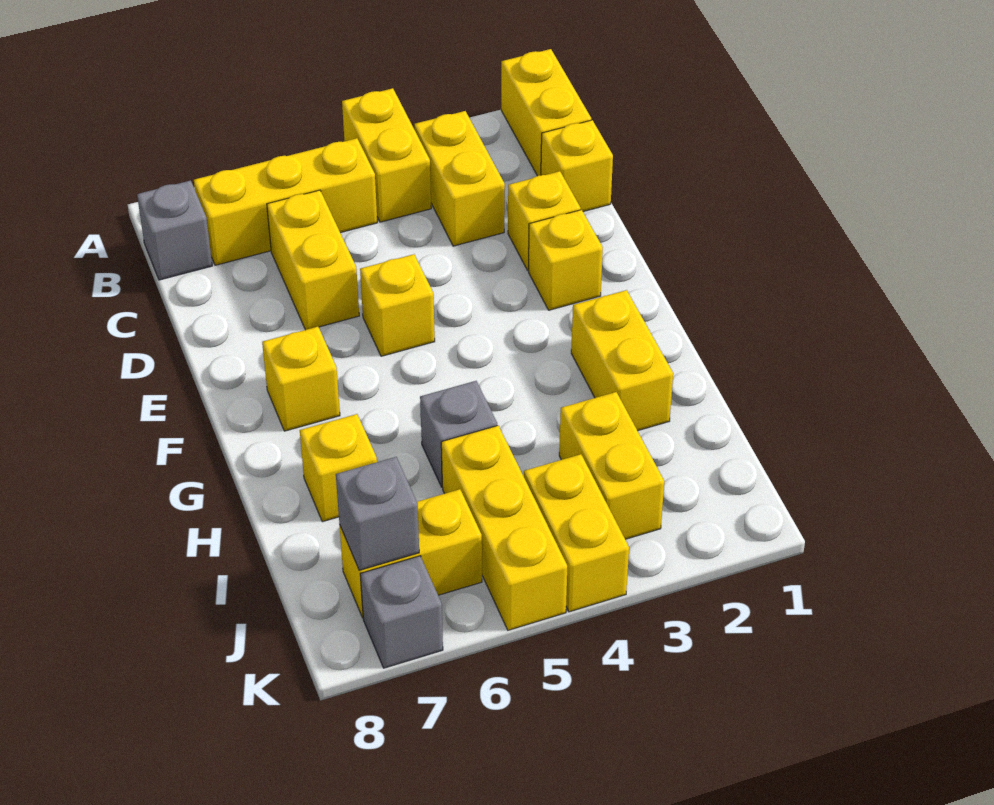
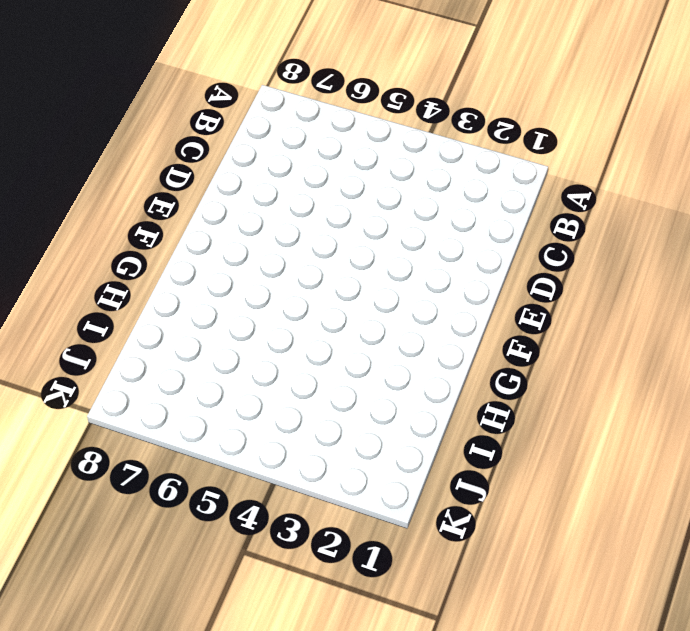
none -> yellow brick A1:B1 level 1
none -> yellow brick A4:B4 level 1
none -> yellow brick B3:C3 level 1

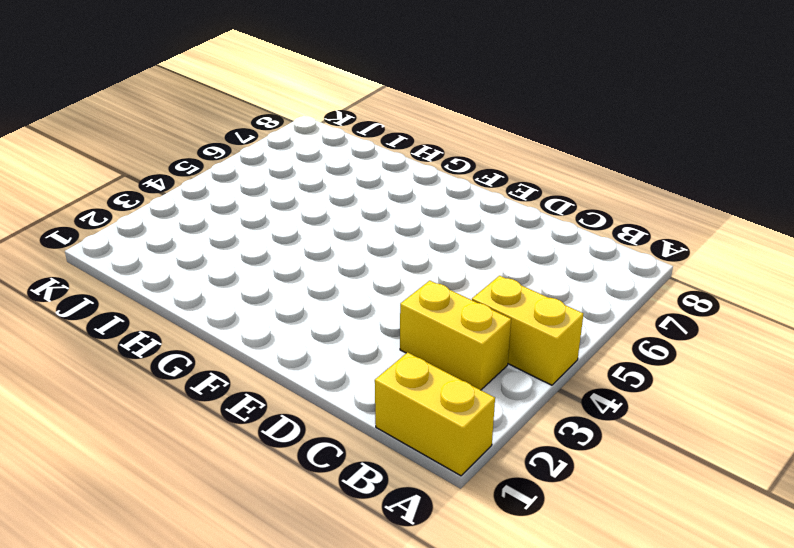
none -> yellow brick B5:B7 level 1
none -> grey brick B8 level 1
none -> yellow brick C1 level 1

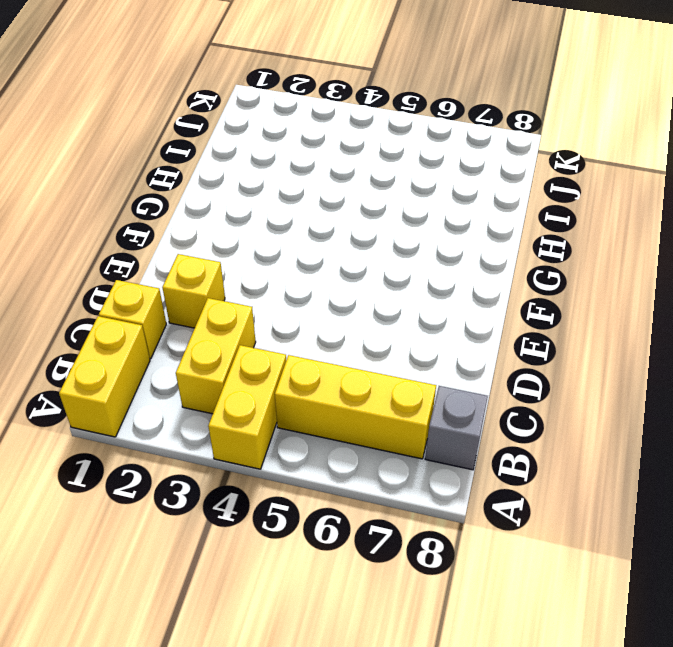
none -> yellow brick C6:D6 level 1
none -> yellow brick E2 level 1
none -> yellow brick E5 level 1

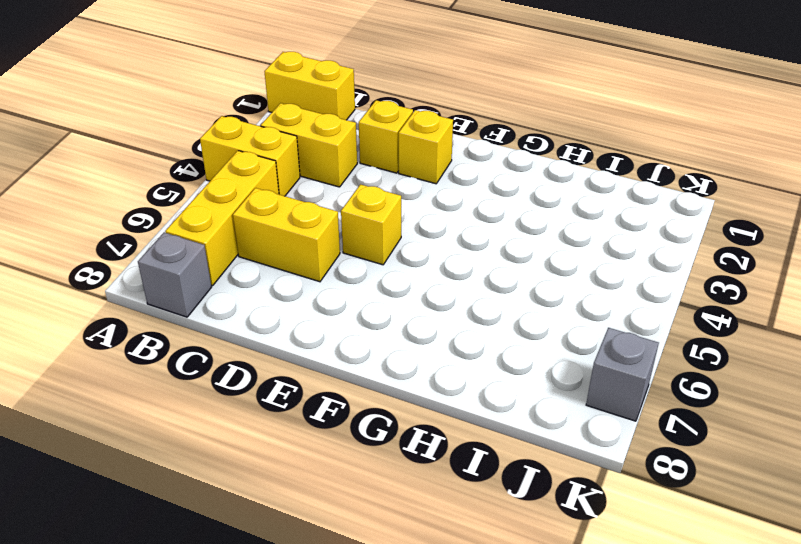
none -> yellow brick C1 level 1
none -> yellow brick F7 level 1
none -> yellow brick G2:H2 level 1

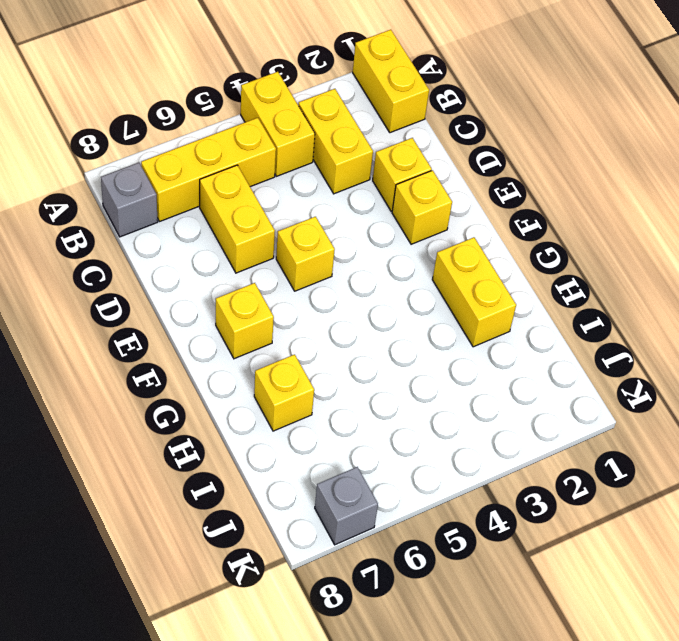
none -> yellow brick C1 level 1
none -> grey brick H5 level 1
none -> yellow brick I3:J3 level 1

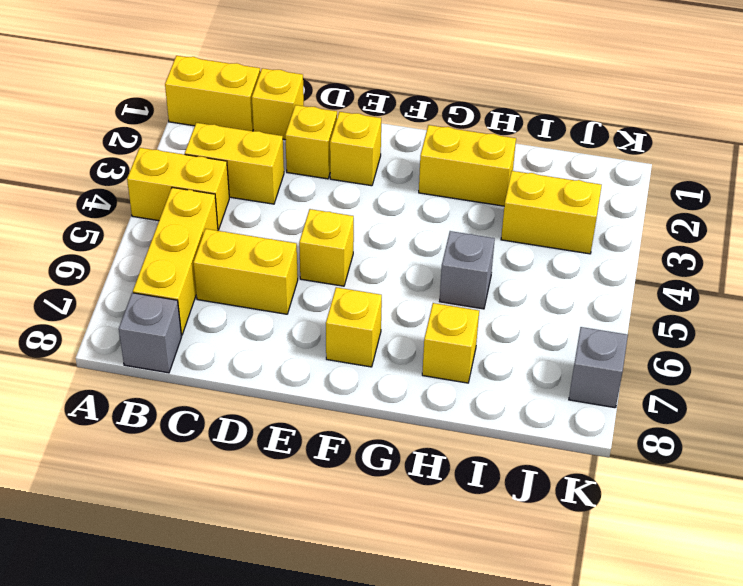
none -> yellow brick I5:K5 level 1
none -> yellow brick J4:K4 level 1
none -> yellow brick J6:J7 level 1

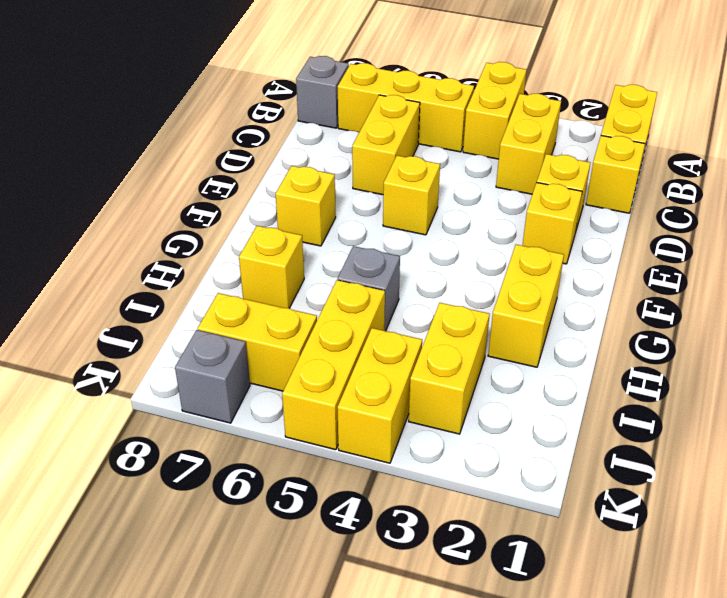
none -> grey brick J7 level 2

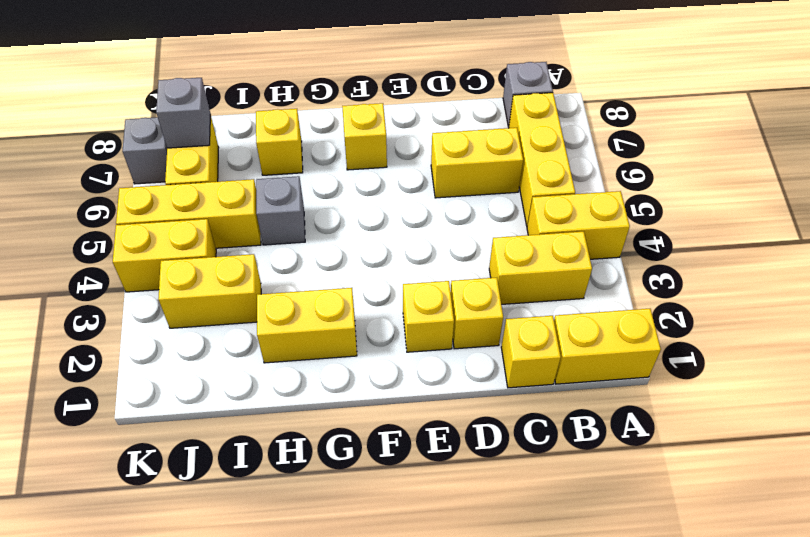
none -> yellow brick E5 level 1

